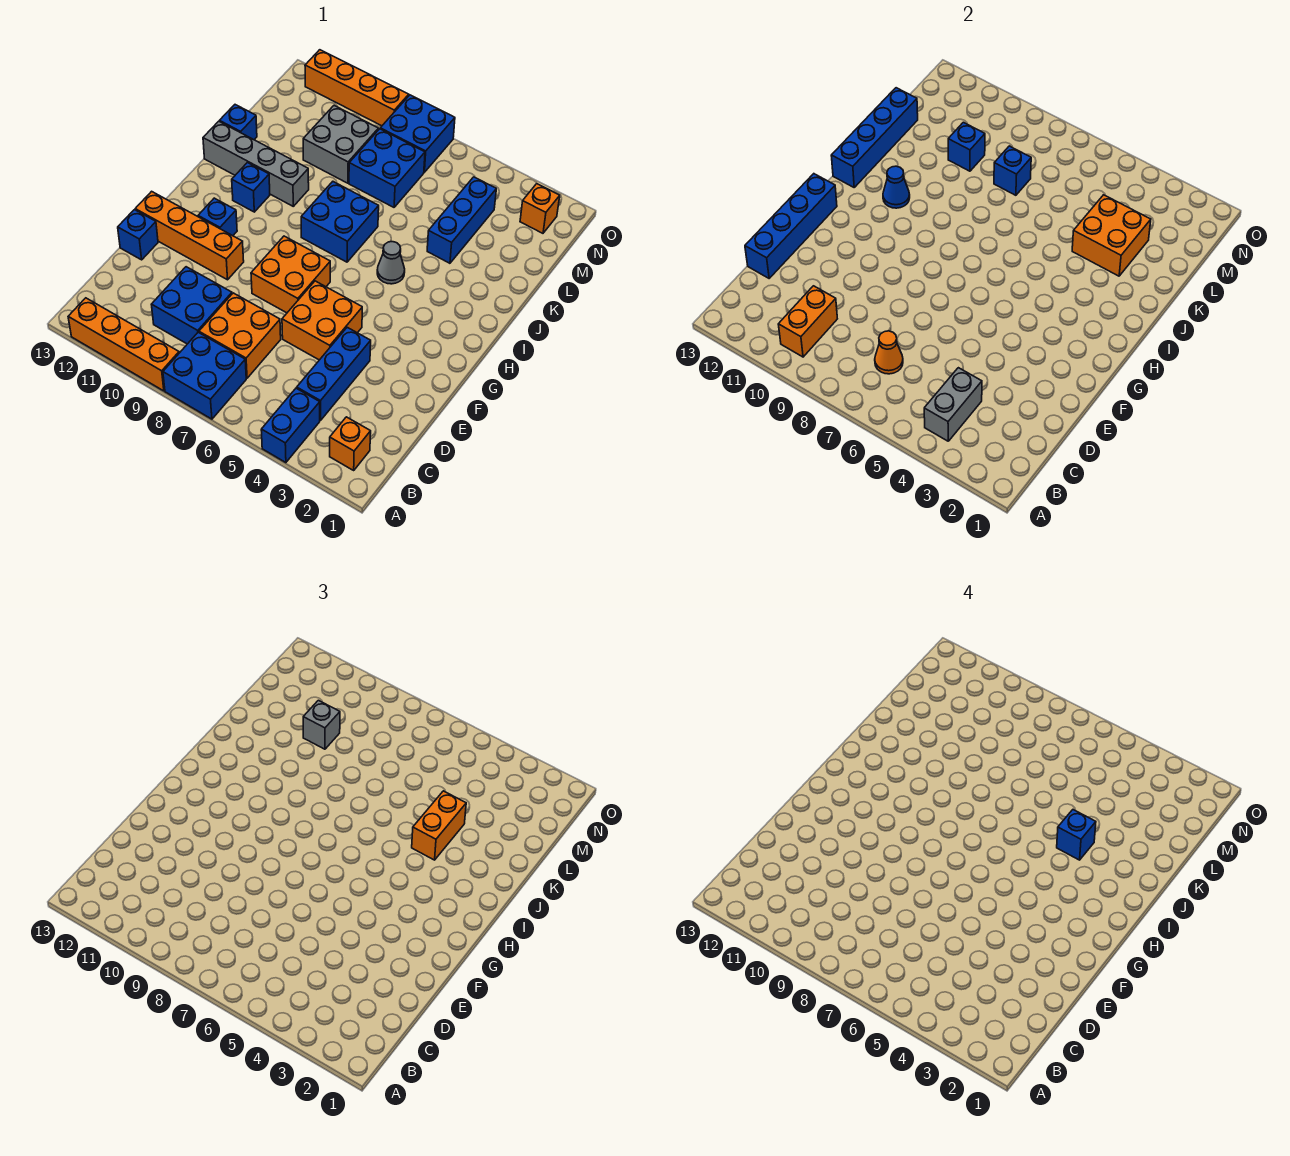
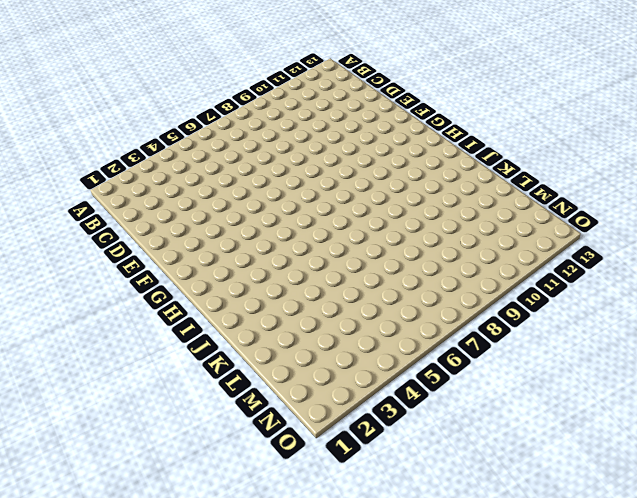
none -> blue brick A4:B4 level 1
none -> blue brick A7:B8 level 1
none -> orange brick A9:A12 level 1
none -> orange brick B2 level 1

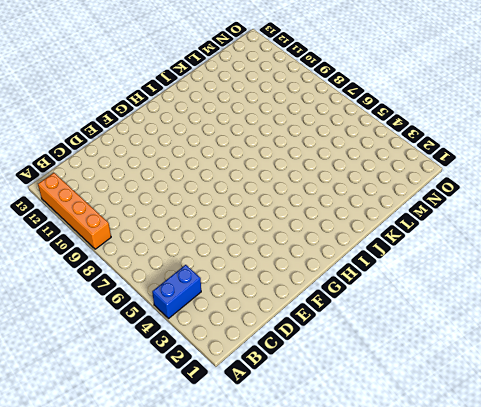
none -> blue brick A7:B8 level 1
none -> orange brick B2 level 1
none -> blue brick C4:E4 level 1
none -> orange brick C7:D8 level 1

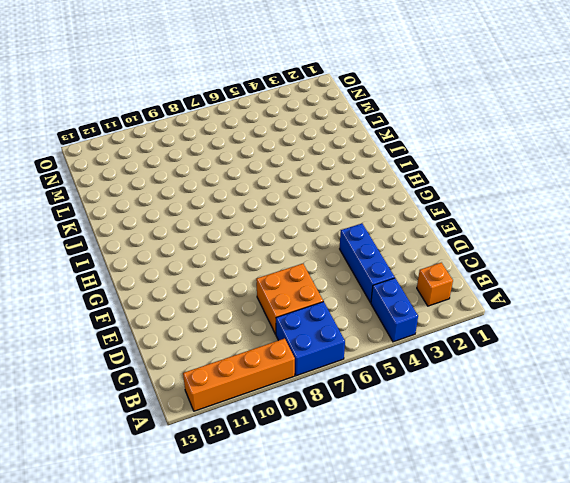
none -> blue brick C9:D10 level 1
none -> orange brick E5:F6 level 1
none -> blue brick E13 level 1
none -> orange brick F7:G8 level 1

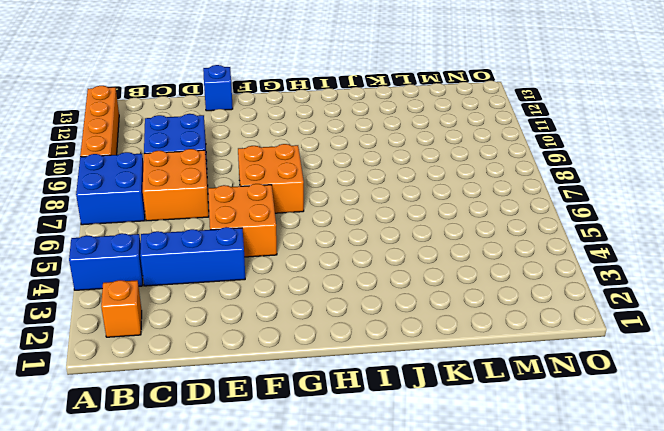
none -> orange brick F10:F13 level 1
none -> blue brick G11 level 1
none -> grey cone I5 level 1
none -> blue brick I7:J8 level 1

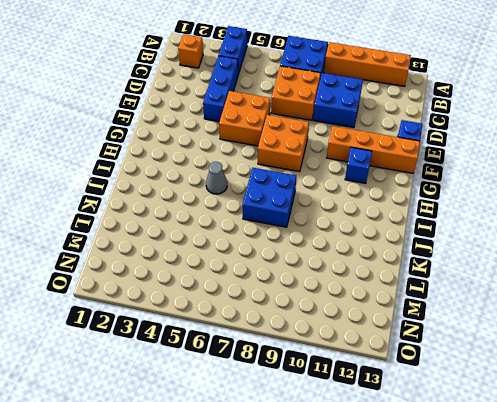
none -> blue brick I11 level 1
none -> grey brick J10:J13 level 1
none -> blue brick K4:M4 level 1
none -> blue brick K13 level 1

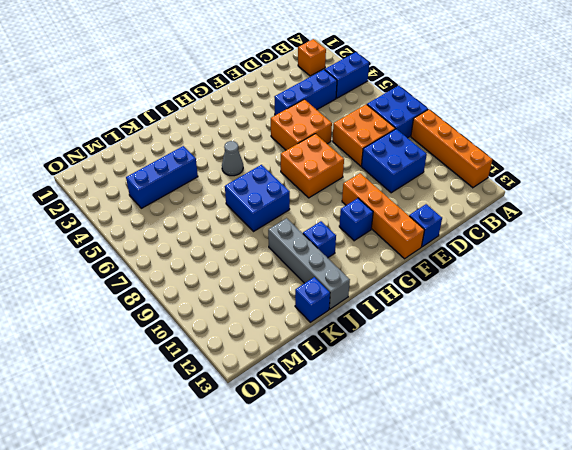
none -> blue brick L7:M8 level 1
none -> grey brick L9:M10 level 1
none -> orange brick N2 level 1
none -> blue brick N7:O8 level 1

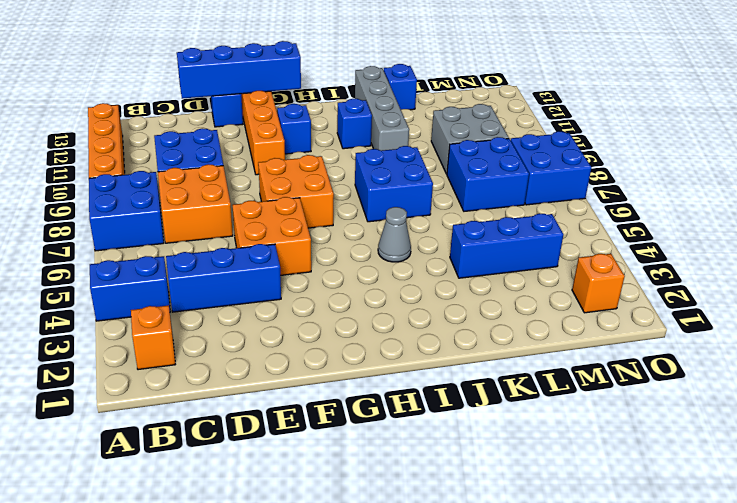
none -> orange brick O9:O12 level 1
none -> grey brick B4:C4 level 2
none -> orange brick B10:C10 level 2
none -> orange cone C7 level 2

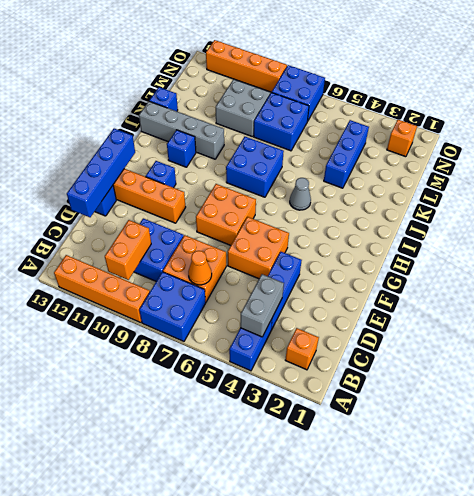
none -> blue cone I11 level 2
none -> blue brick I13:L13 level 2
none -> orange brick K3:L4 level 2
none -> blue brick L8 level 2

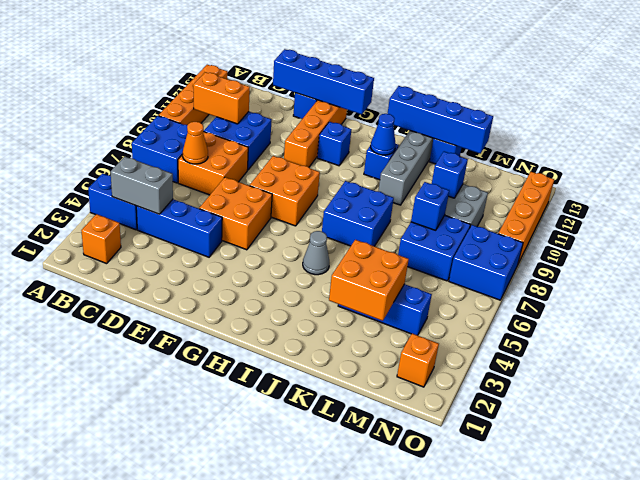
none -> orange brick J4:K4 level 3
none -> grey brick L10 level 3
none -> blue brick J4 level 4

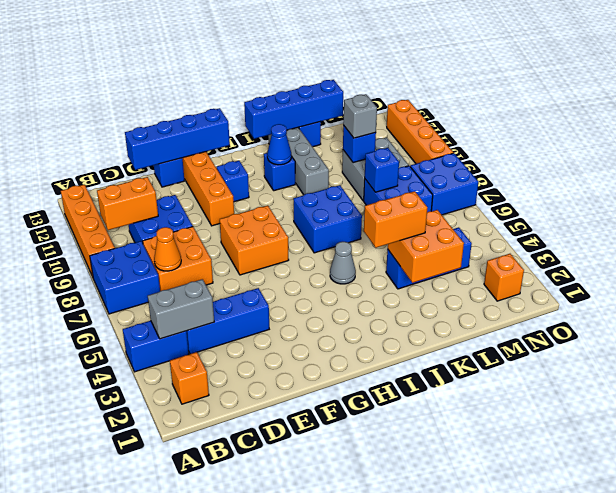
none -> orange brick E5:F6 level 1
none -> blue brick J4 level 4

